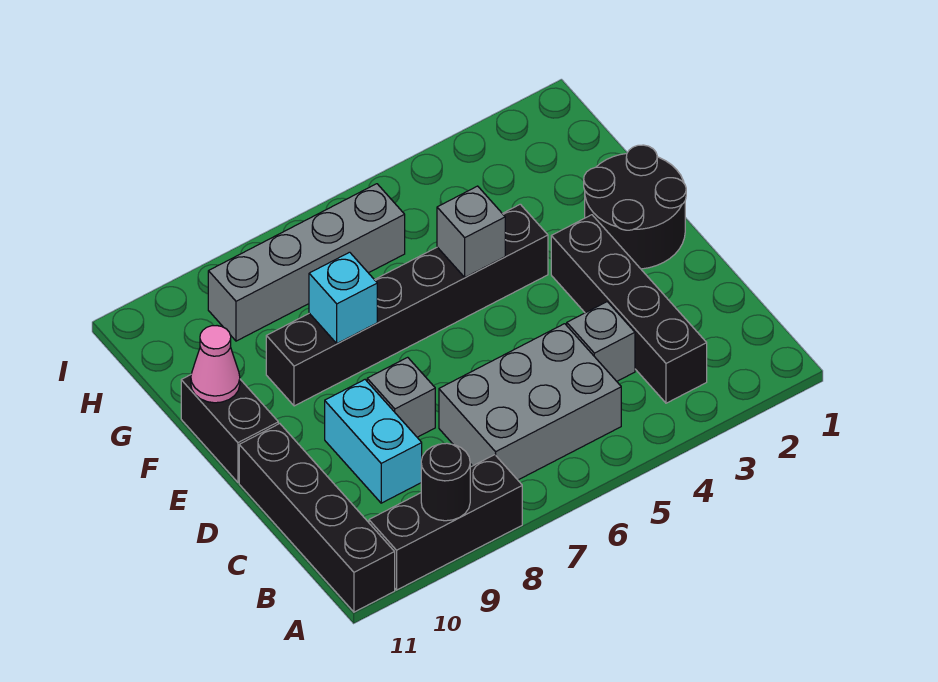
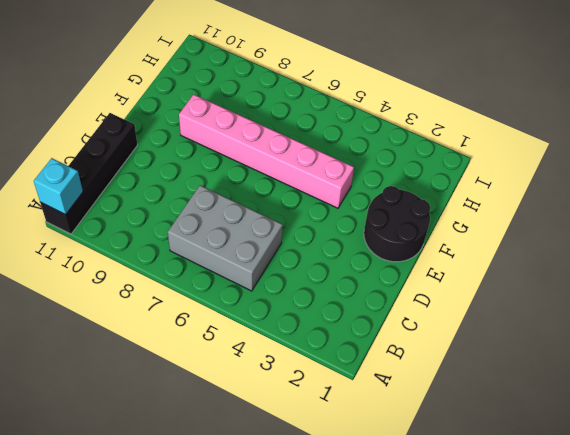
cyan brick A11 level 2 -> cyan brick F8 level 2
pink brick F4:F9 level 1 -> black brick F4:F9 level 1
none -> black brick A8:A10 level 1
none -> black brick B3:E3 level 1
none -> grey brick C4 level 1

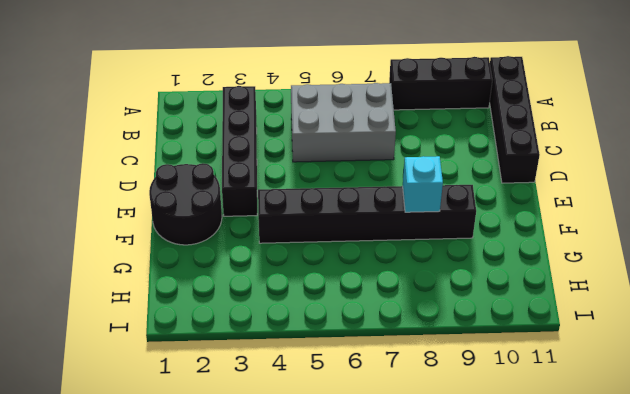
none -> grey brick C4 level 1
none -> cyan brick C9:D9 level 1
none -> grey brick D8 level 1

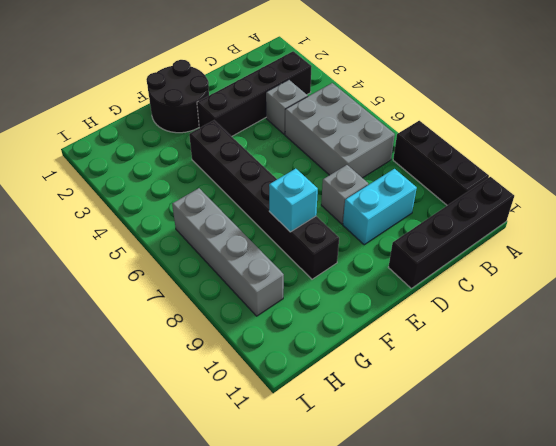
none -> black brick E11:F11 level 1
none -> black round brick A9 level 2
none -> grey brick F5 level 2

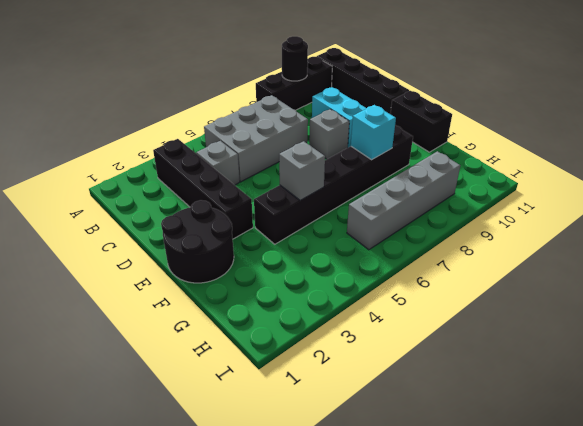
none -> pink cone F11 level 2

